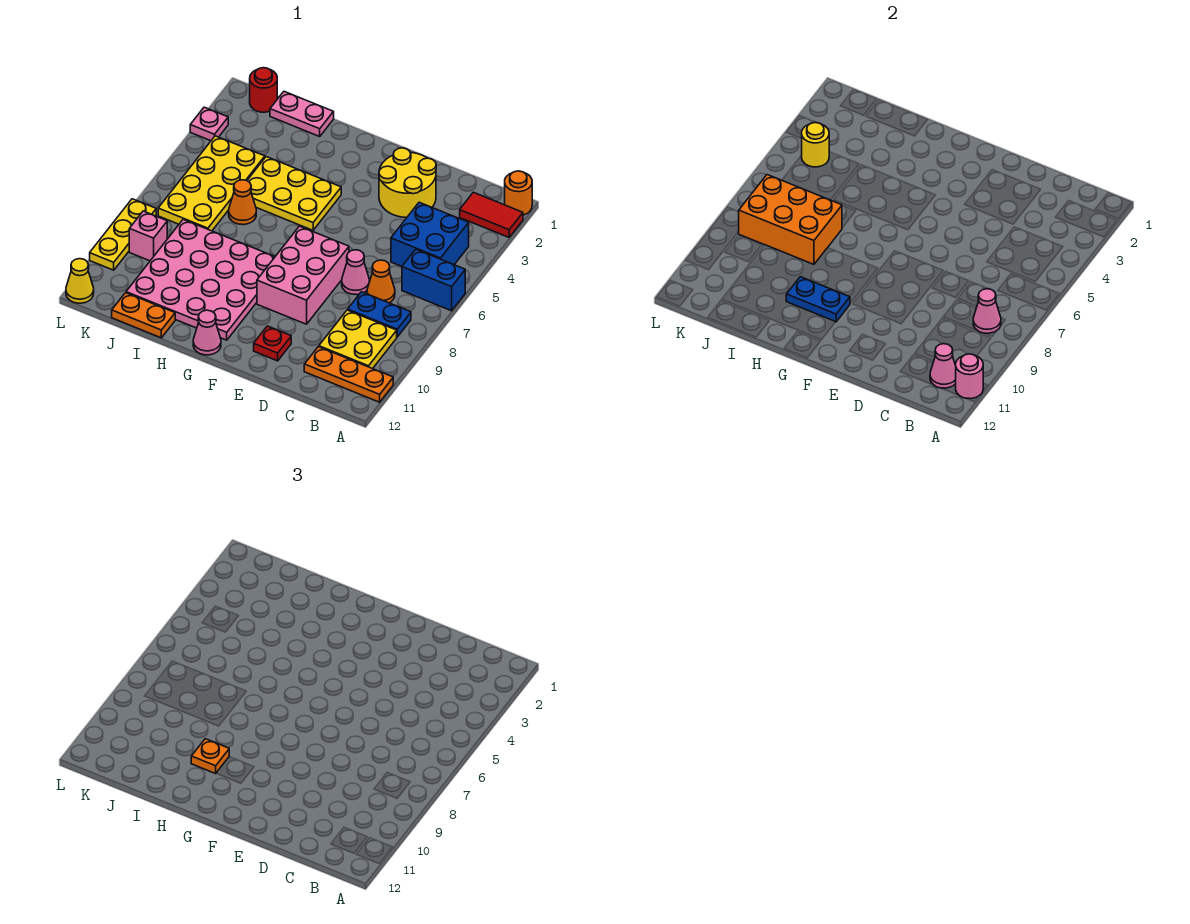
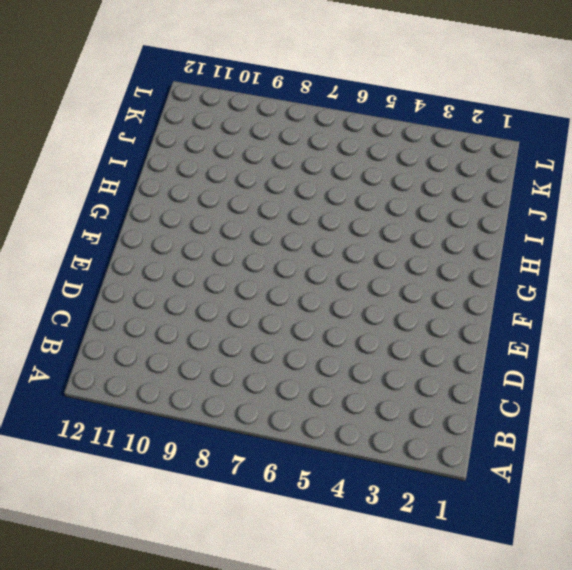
none -> orange round brick A1 level 1
none -> red tile A2:B2 level 1
none -> blue brick A6:B6 level 1
none -> orange plate A11:C11 level 1

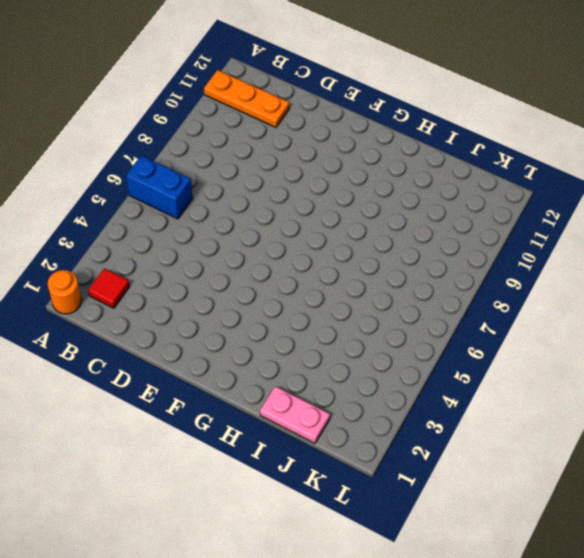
red tile B2 level 1 -> red tile A2:B2 level 1
none -> blue brick B4:C5 level 1
none -> blue plate B8:C8 level 1
none -> yellow plate B9:C10 level 1
none -> orange cone C7 level 1

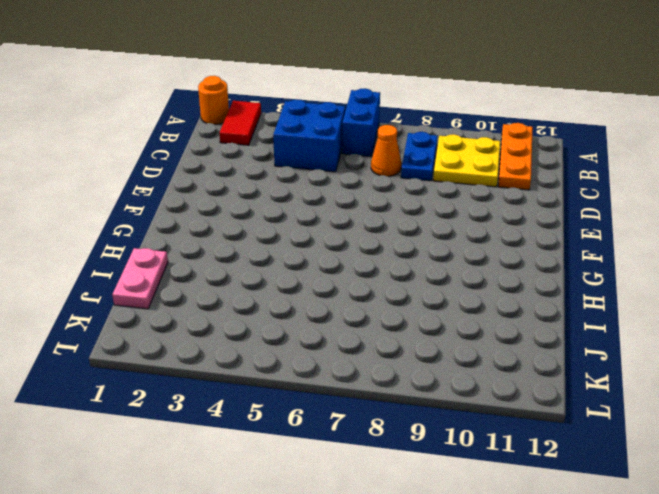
none -> yellow round brick D2:E3 level 1
none -> pink cone D7 level 1
none -> pink brick E7:F9 level 1
none -> red plate E11 level 1

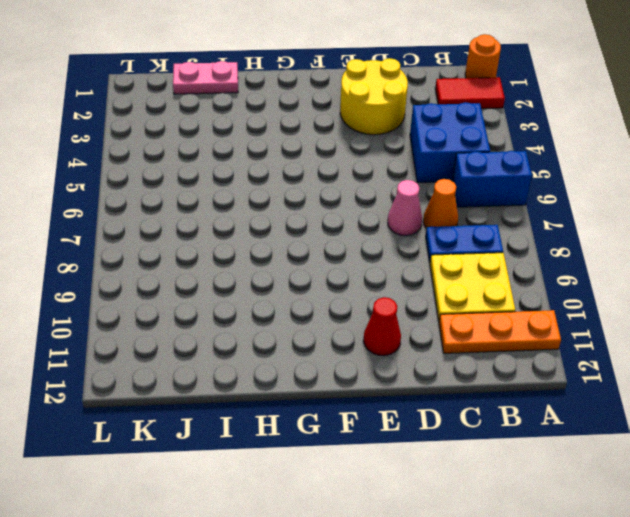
red cone E11 level 1 -> red plate E11 level 1
none -> pink brick E7:F9 level 1
none -> yellow plate G4:I5 level 1
none -> pink plate G8:J11 level 1
none -> pink cone G12 level 1

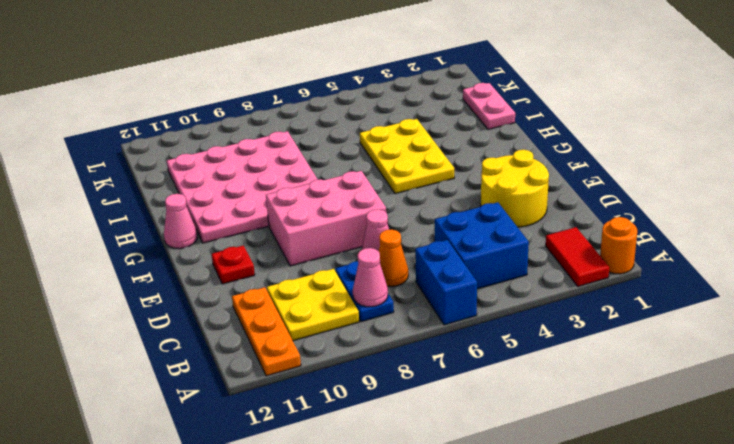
none -> orange cone I6 level 1
none -> orange plate I12:J12 level 1
none -> yellow plate J4:K7 level 1
none -> red round brick K1 level 1

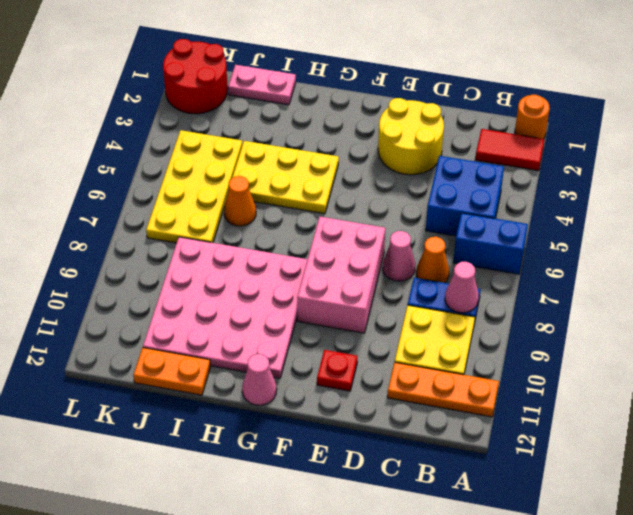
red round brick K1:L2 level 1 -> red round brick K1 level 1
none -> pink brick K9 level 1
none -> pink plate L3 level 1
none -> yellow plate L8:L10 level 1
none -> yellow cone L12 level 1

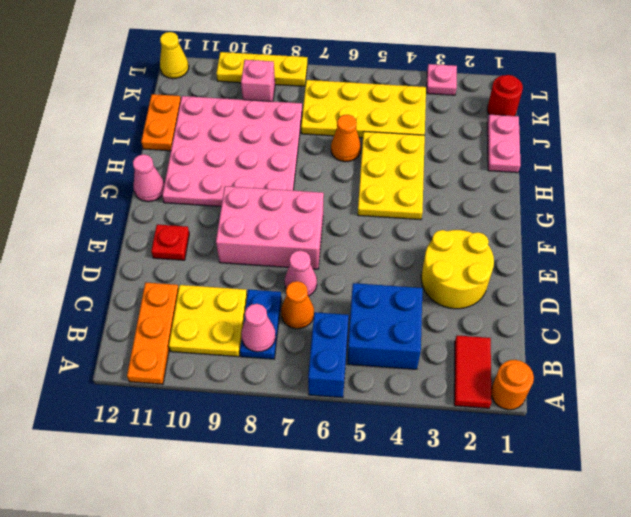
none -> pink round brick A11 level 2
none -> pink cone B11 level 2
none -> blue plate G10:H10 level 2
none -> orange brick I7:K8 level 2

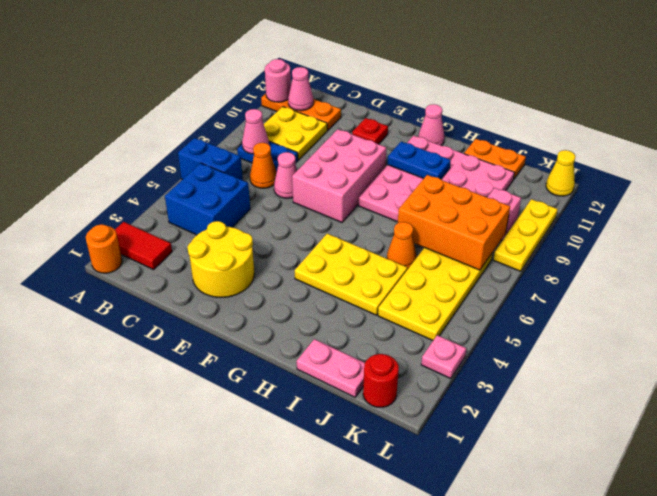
none -> yellow round brick K4 level 2
none -> orange plate H10 level 3

